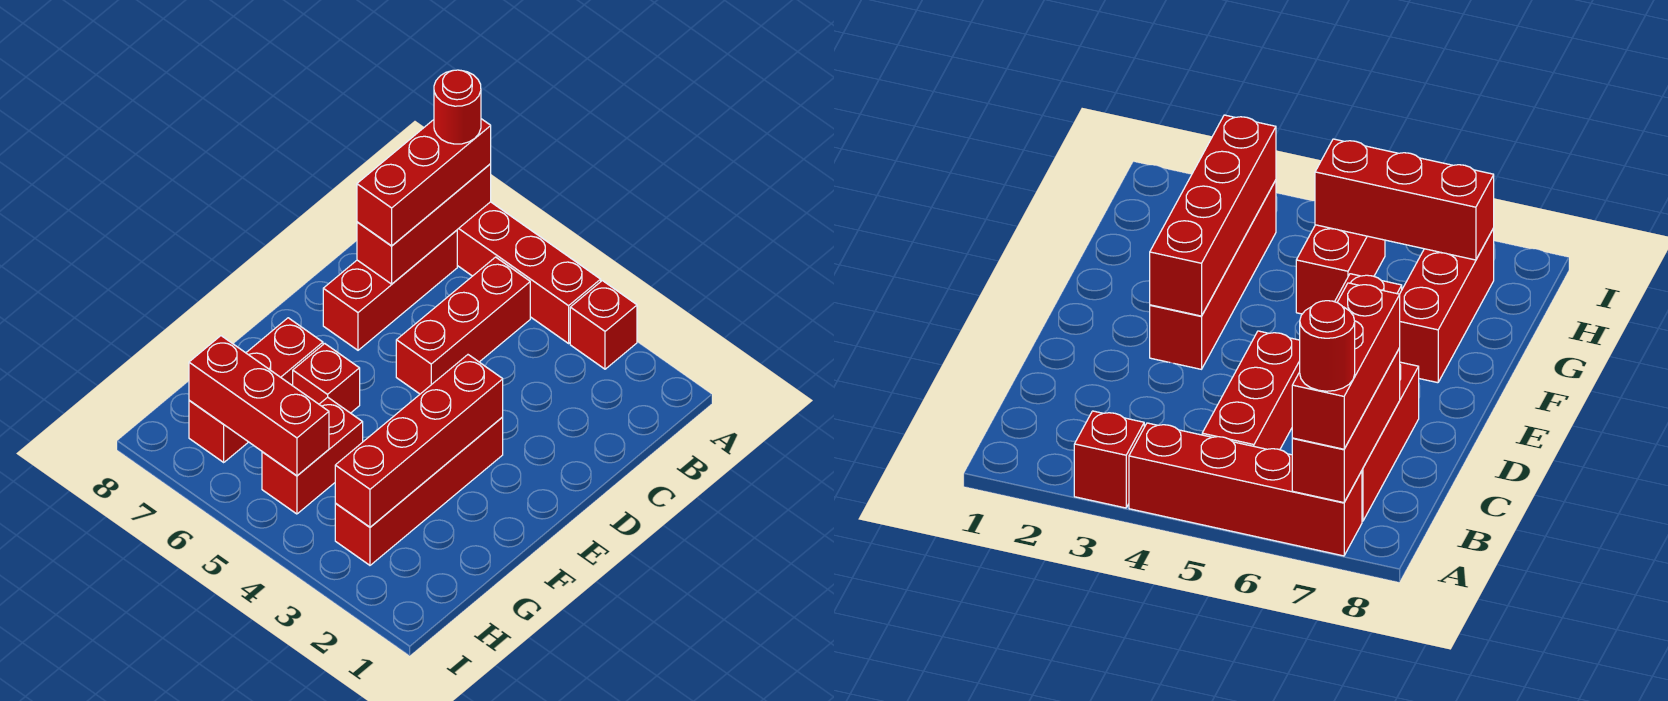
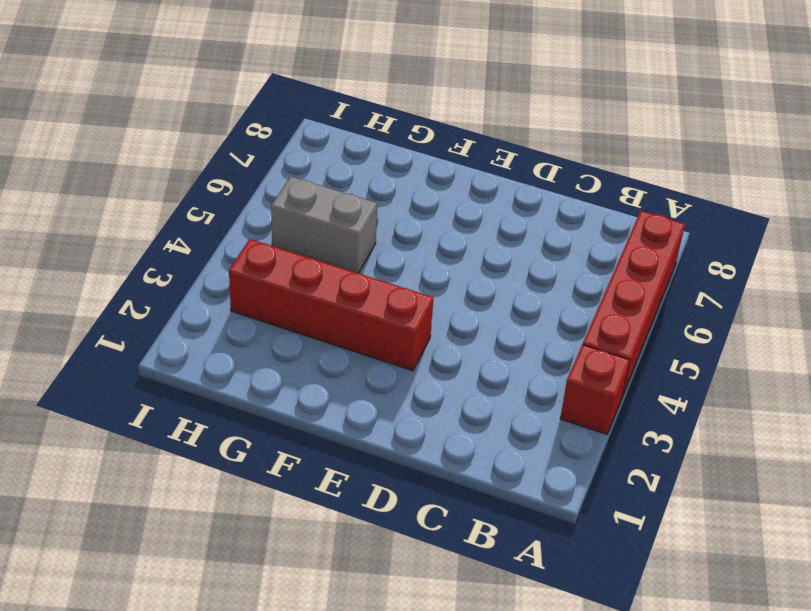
grey brick G5:H5 level 1 -> red brick G5:H5 level 1
none -> red brick B5:D5 level 1
none -> red brick B7:D7 level 1
none -> red brick F6 level 1

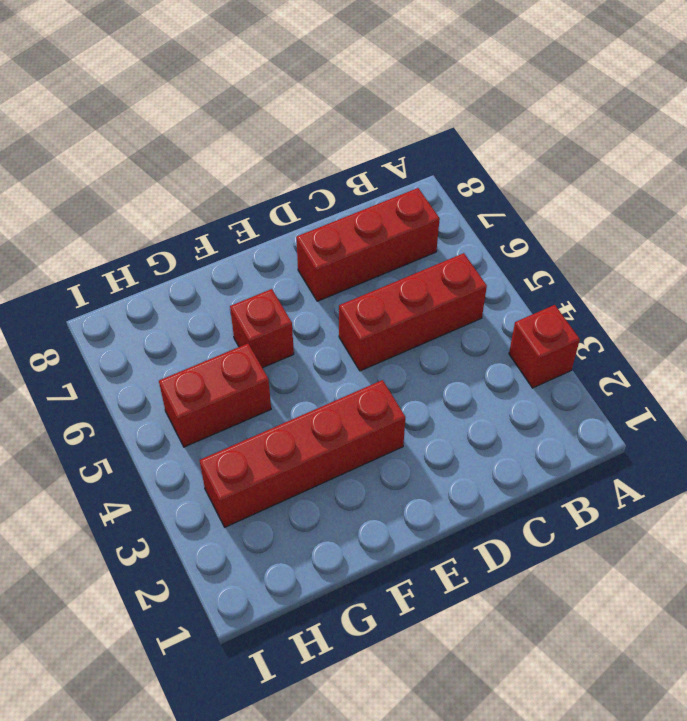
none -> red brick A4:A7 level 1
none -> red brick F7:H7 level 1
none -> red brick A7:C7 level 2

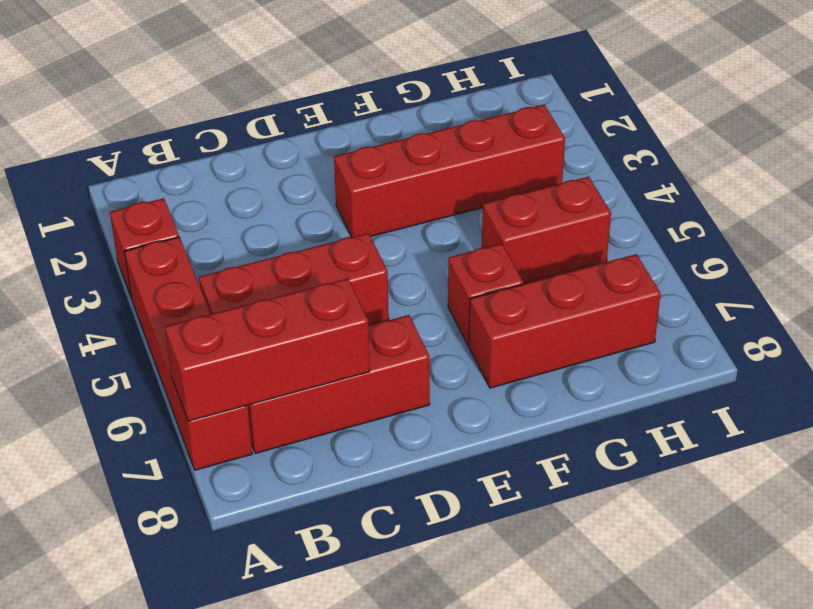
none -> red brick E3:H3 level 2
none -> red brick H5:H7 level 2
none -> red brick A7:C7 level 3

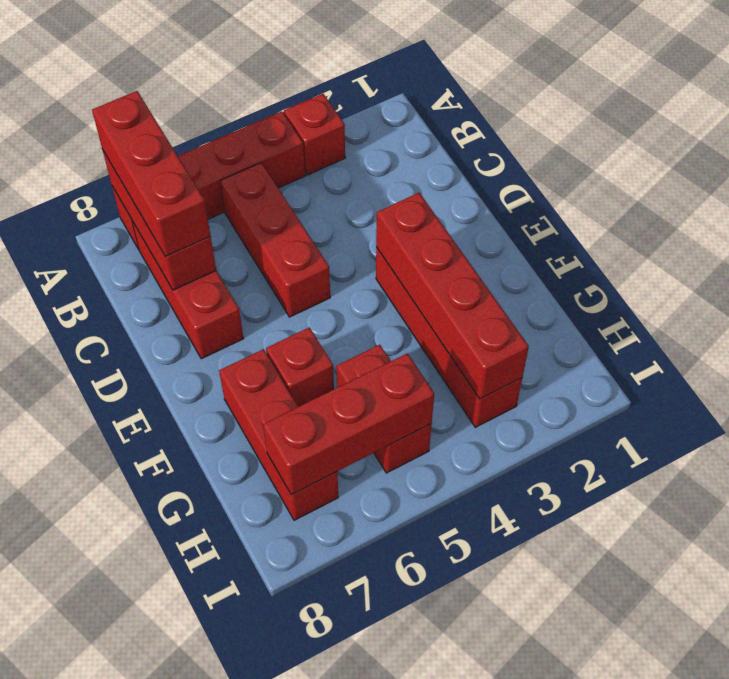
none -> red round brick A7 level 4

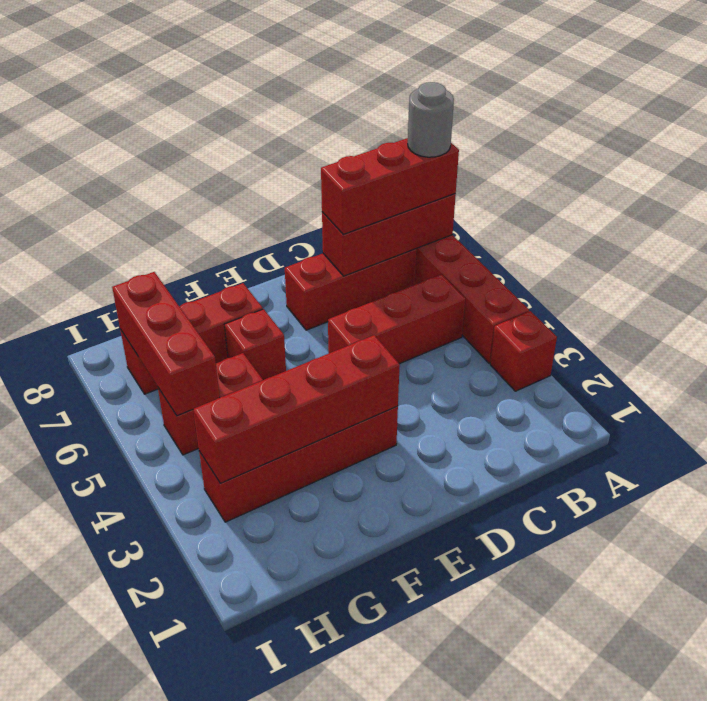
grey round brick A7 level 4 -> red round brick A7 level 4

